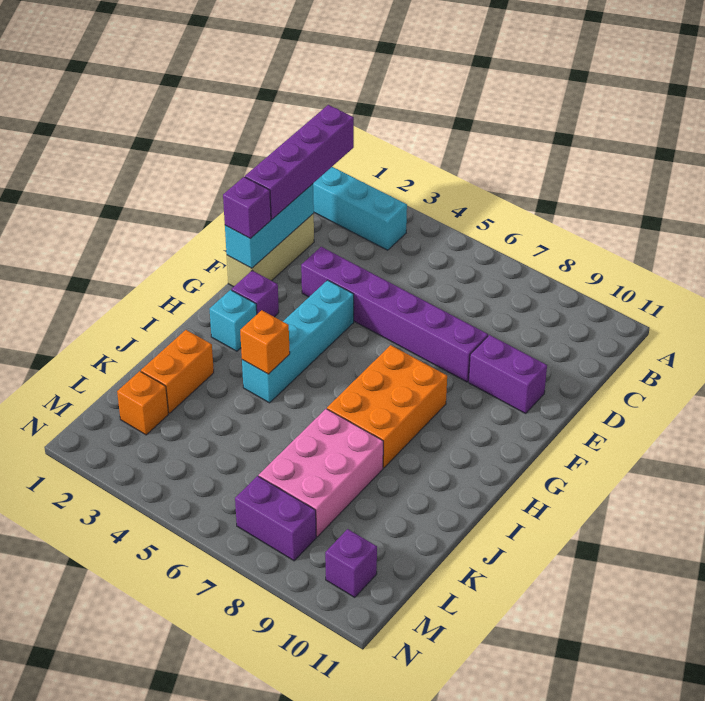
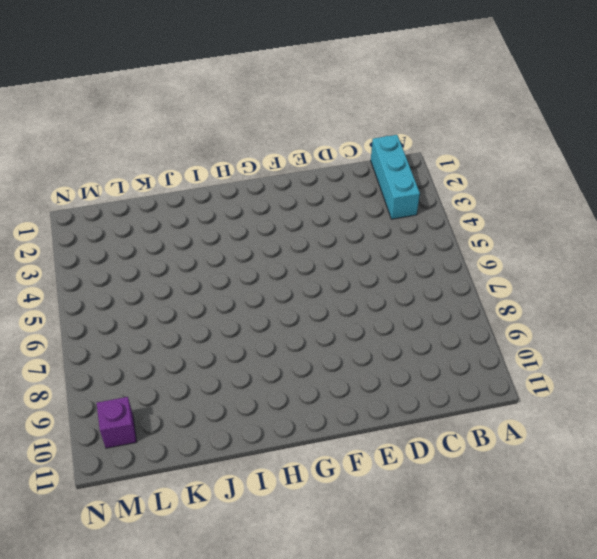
none -> tan brick D1:F1 level 1
none -> purple brick E3:E8 level 1
none -> purple brick E9:E10 level 1

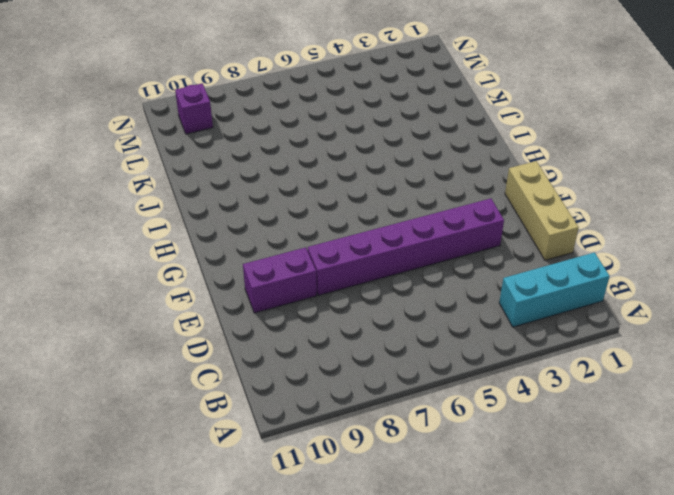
none -> cyan brick F4:I4 level 1
none -> purple brick G2 level 1
none -> orange brick G7:I8 level 1

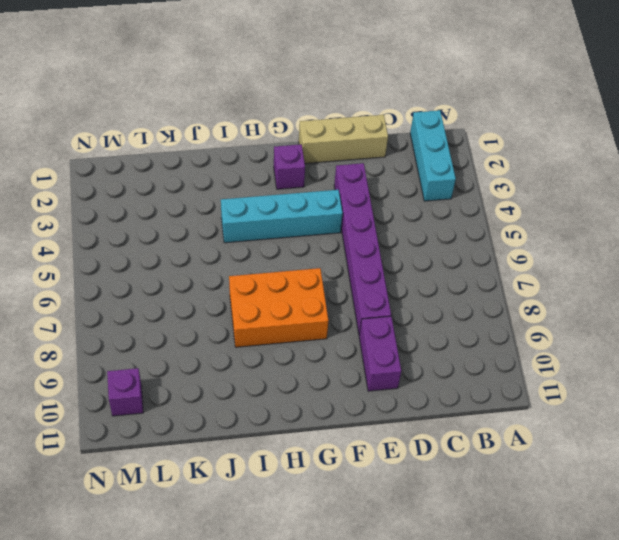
none -> cyan brick H2 level 1
none -> orange brick J2:K2 level 1
none -> pink brick J7:L8 level 1

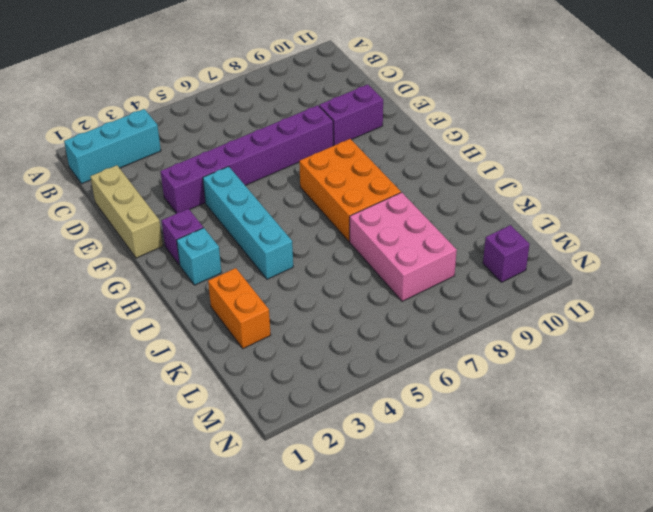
none -> orange brick L2 level 1
none -> purple brick M7:M8 level 1
none -> cyan brick D1:F1 level 2

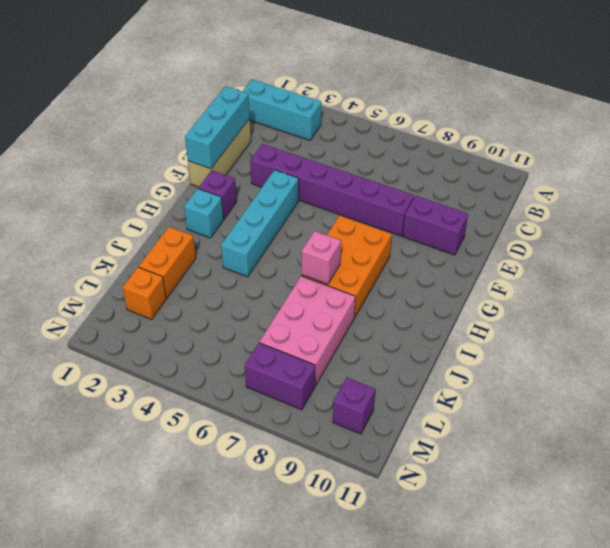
pink brick I7 level 2 -> none
none -> orange brick I4 level 2
none -> purple brick B1:E1 level 3
none -> purple brick F1 level 3

